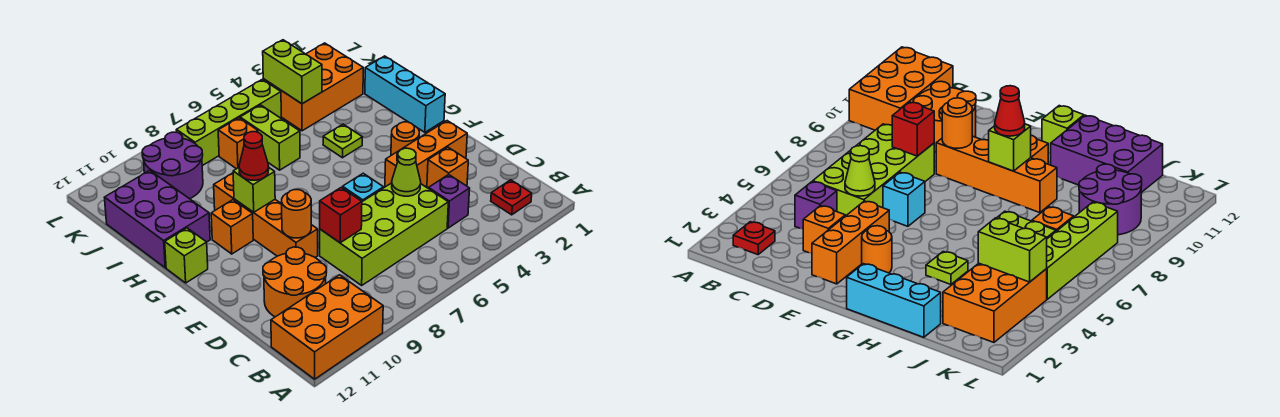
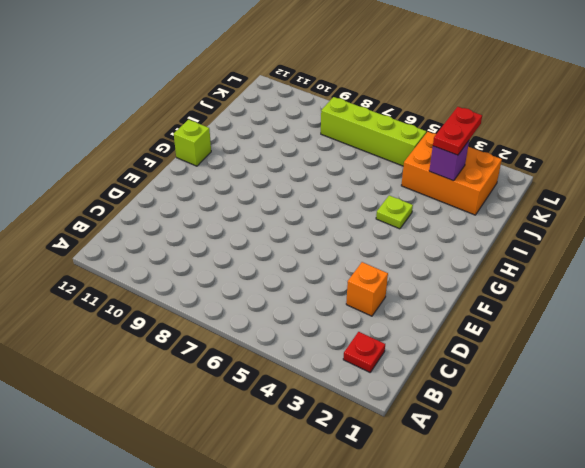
purple brick J3 level 2 -> purple brick C4 level 1
red plate J3:K3 level 3 -> none
none -> orange brick A10:B12 level 1
none -> lime brick C5:D8 level 1
none -> orange round brick C10:D11 level 1

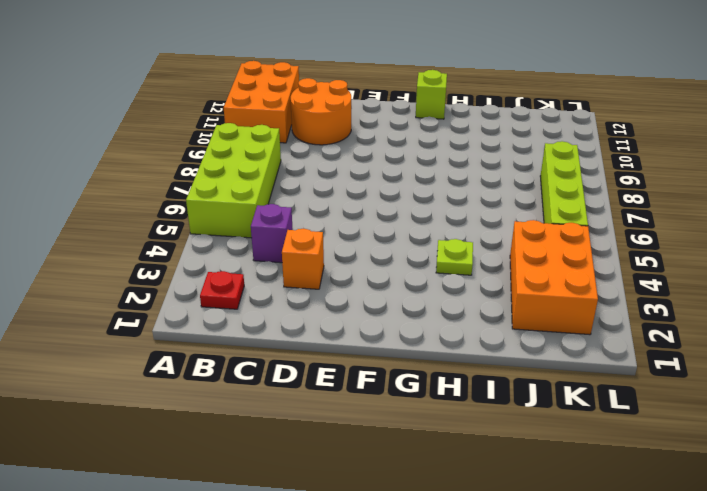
lime brick A5:B8 level 1 -> lime brick C5:D8 level 1
none -> orange brick E2:E4 level 1
none -> cyan brick E6 level 1
none -> orange brick E9:H9 level 1

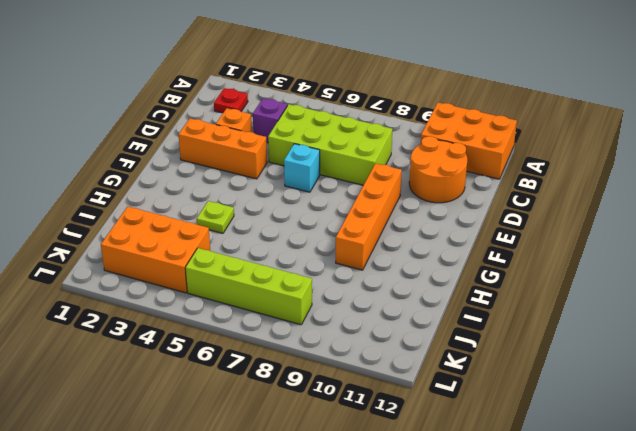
none -> orange round brick F3 level 1
none -> cyan brick G1:I1 level 1
none -> orange brick G10 level 1

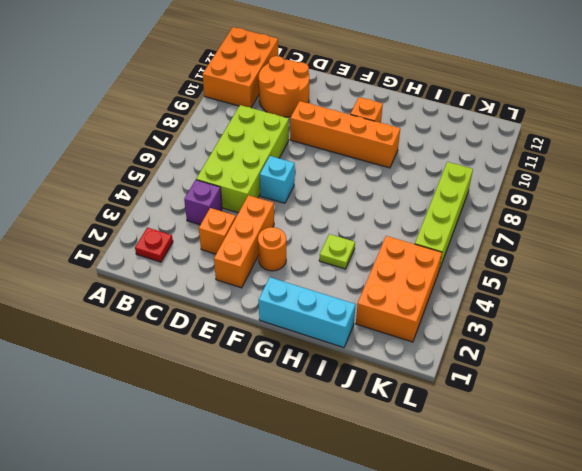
none -> lime brick G12 level 1
none -> purple brick H11:J12 level 1
none -> lime brick I6:J6 level 1

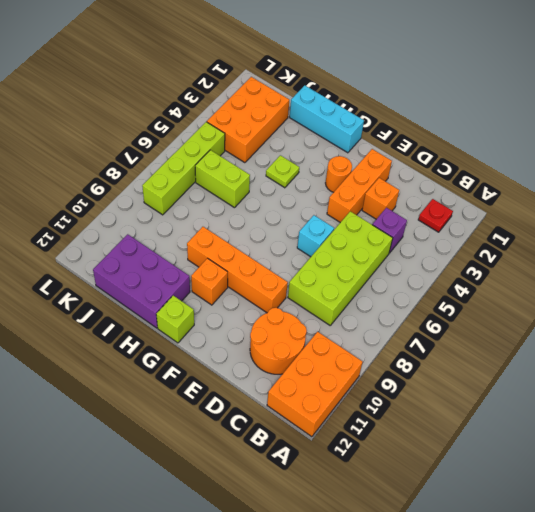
none -> orange brick J7 level 1
none -> purple round brick J9:K10 level 1
none -> lime cone D5 level 2

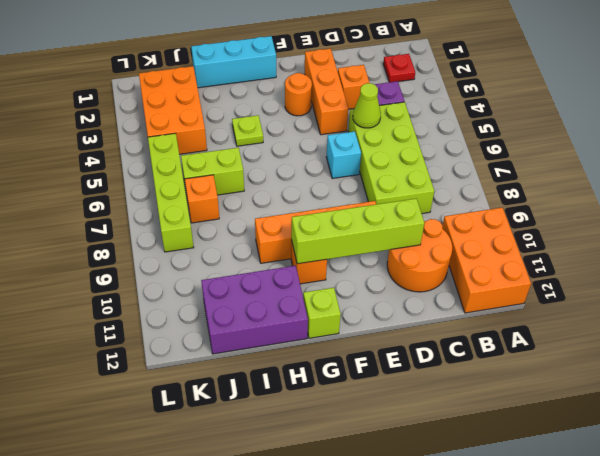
lime brick D10:G10 level 2 -> none
none -> purple round brick J9:K10 level 1
none -> red brick D8 level 2
none -> orange round brick E9 level 2

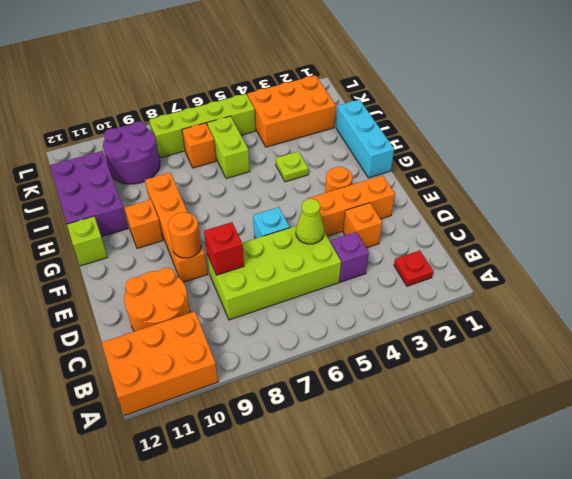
none -> lime brick G9 level 2
none -> lime brick J4:K4 level 2
none -> red cone G9 level 3

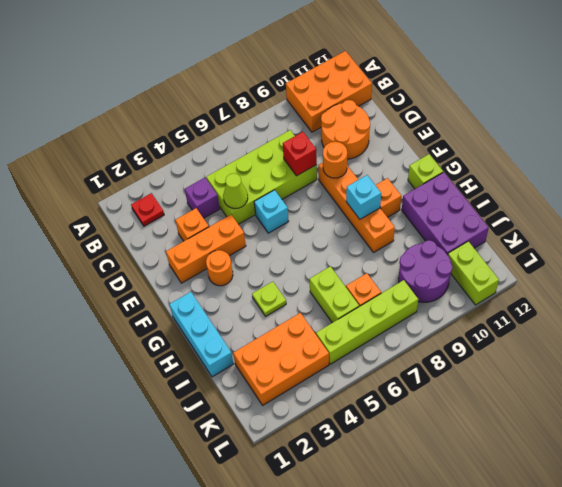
cyan brick G9 level 2 -> lime brick G9 level 2
lime brick K11:L11 level 1 -> lime brick J4:K4 level 2
none -> red cone G9 level 3

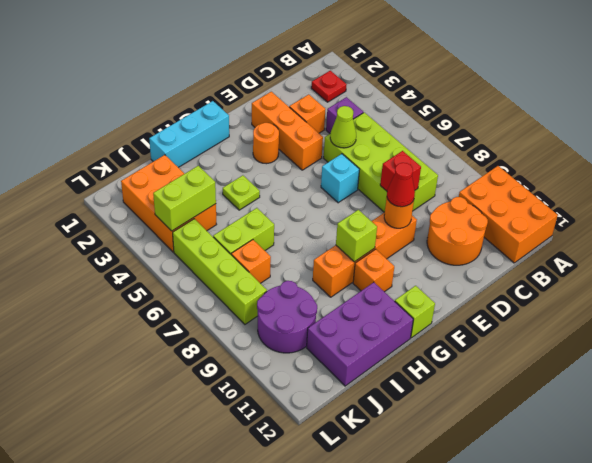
red cone E9 level 3 -> red cone G9 level 3

